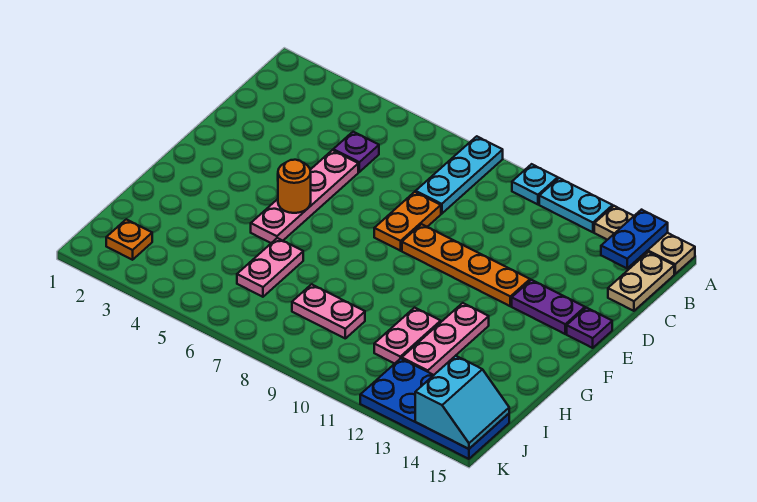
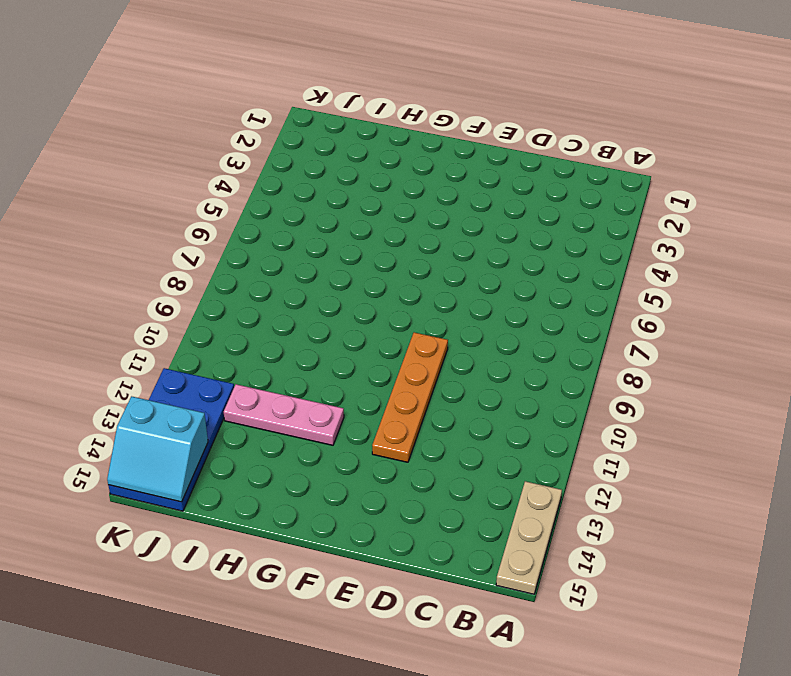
none -> cyan plate A8:C8 level 1
none -> cyan plate A10 level 1
none -> cyan plate A11:A12 level 1

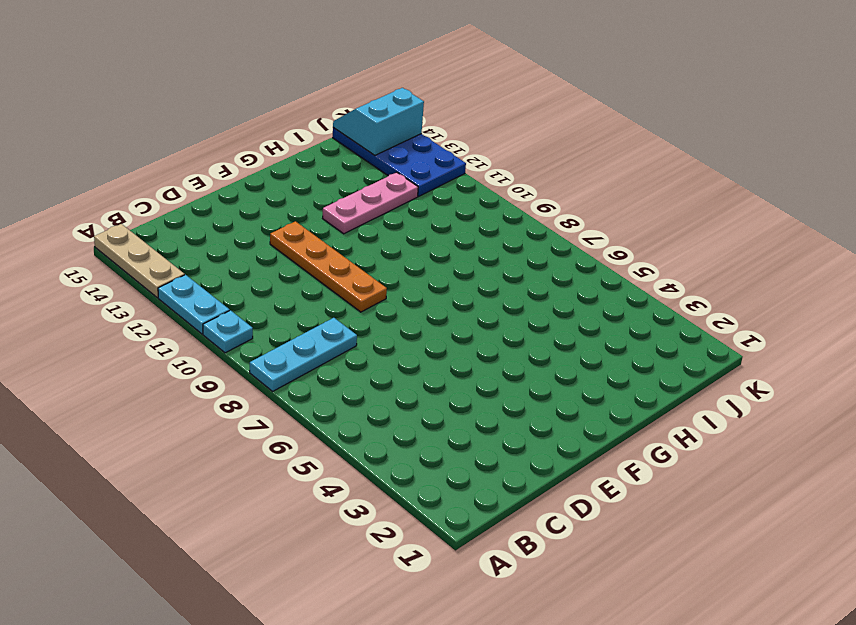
none -> tan plate B15:C15 level 1
none -> purple plate C5 level 1
none -> pink plate D5:G5 level 1

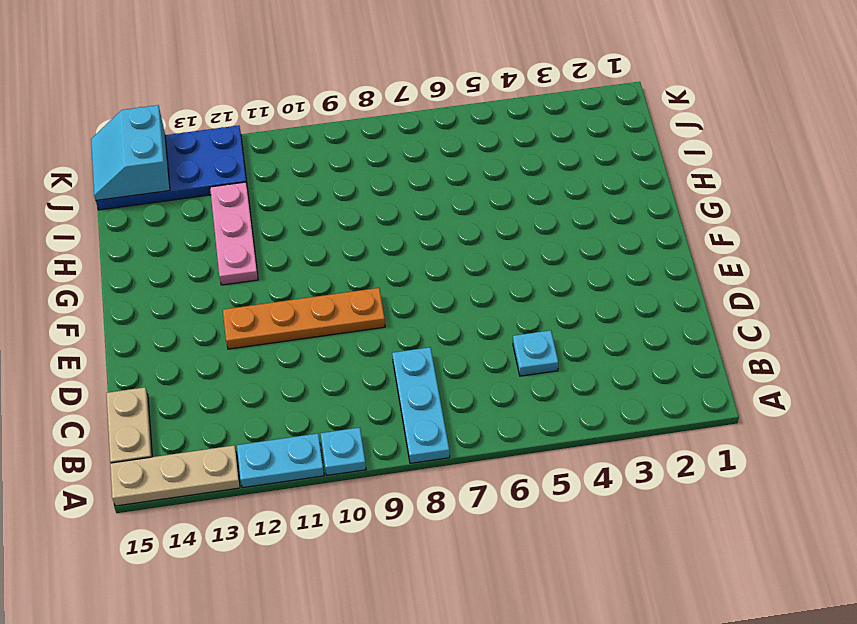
cyan plate C5 level 1 -> purple plate C5 level 1
none -> pink plate D5:G5 level 1
none -> orange plate D8:E8 level 1
none -> purple plate E13:E14 level 1

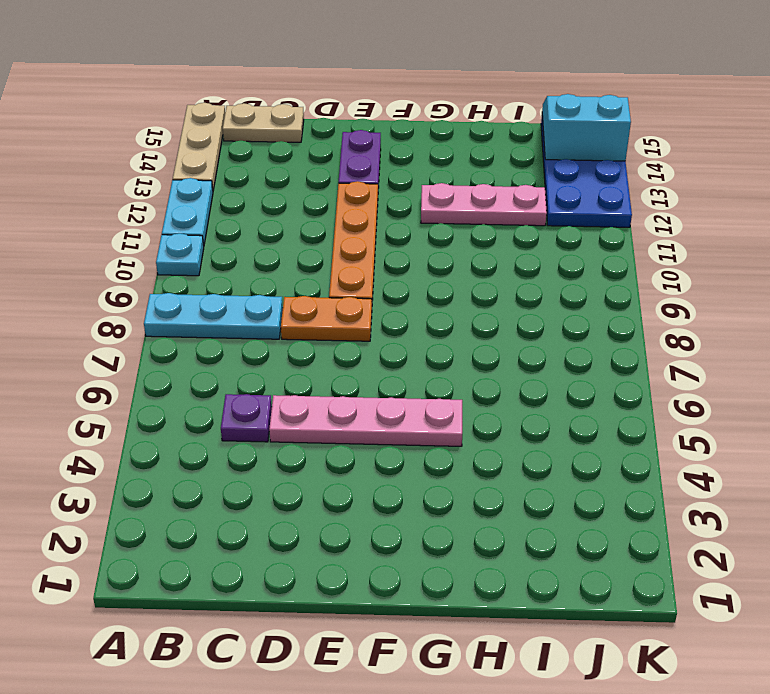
none -> purple plate E15 level 1
none -> pink plate H6:I6 level 1
none -> pink plate H11:I11 level 1

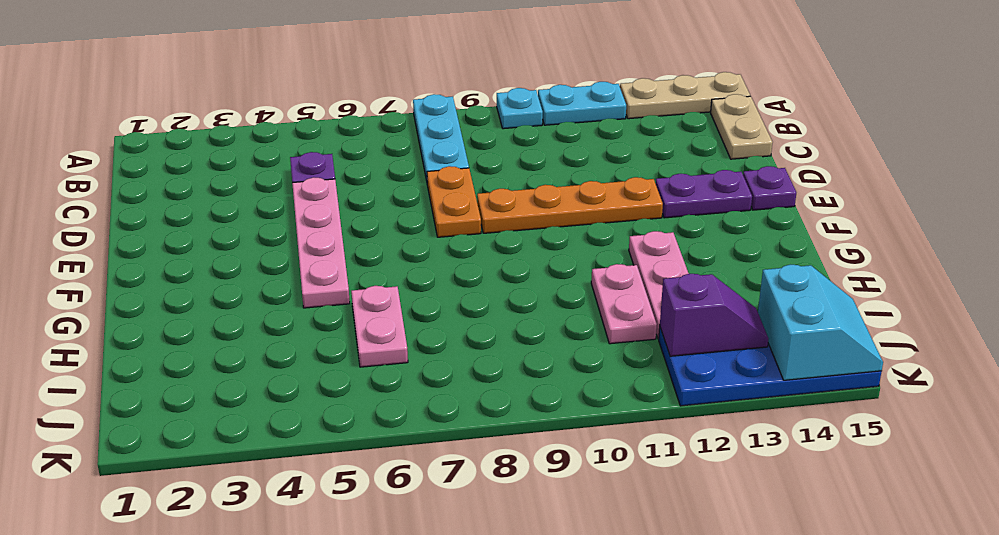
purple slope J12:J13 level 2 top 12 -> none
none -> pink plate I8:I9 level 1
none -> orange plate J2 level 1
none -> blue plate A14:B14 level 2

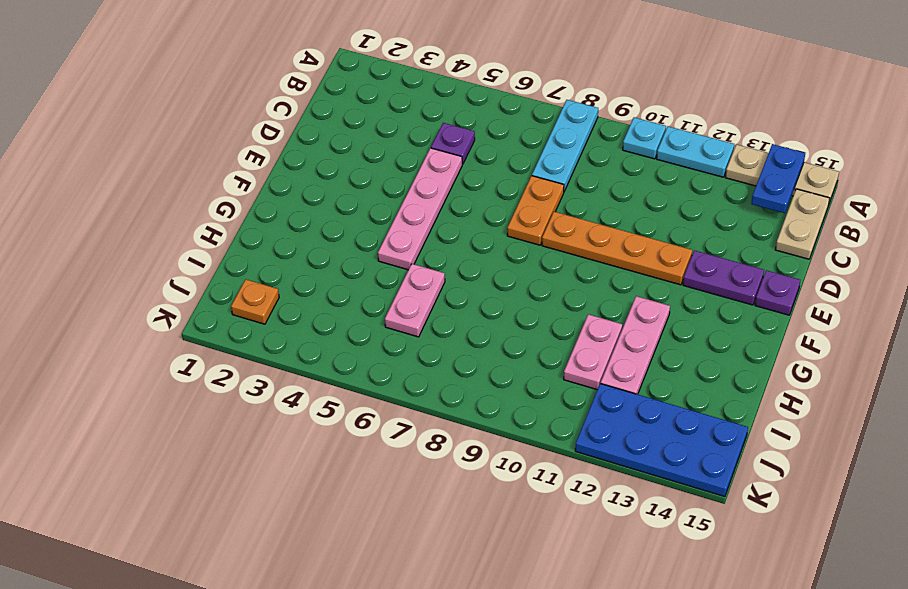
none -> pink plate I8:I9 level 1
none -> orange round brick F5 level 2
none -> cyan slope J14:K15 level 2 top 14

